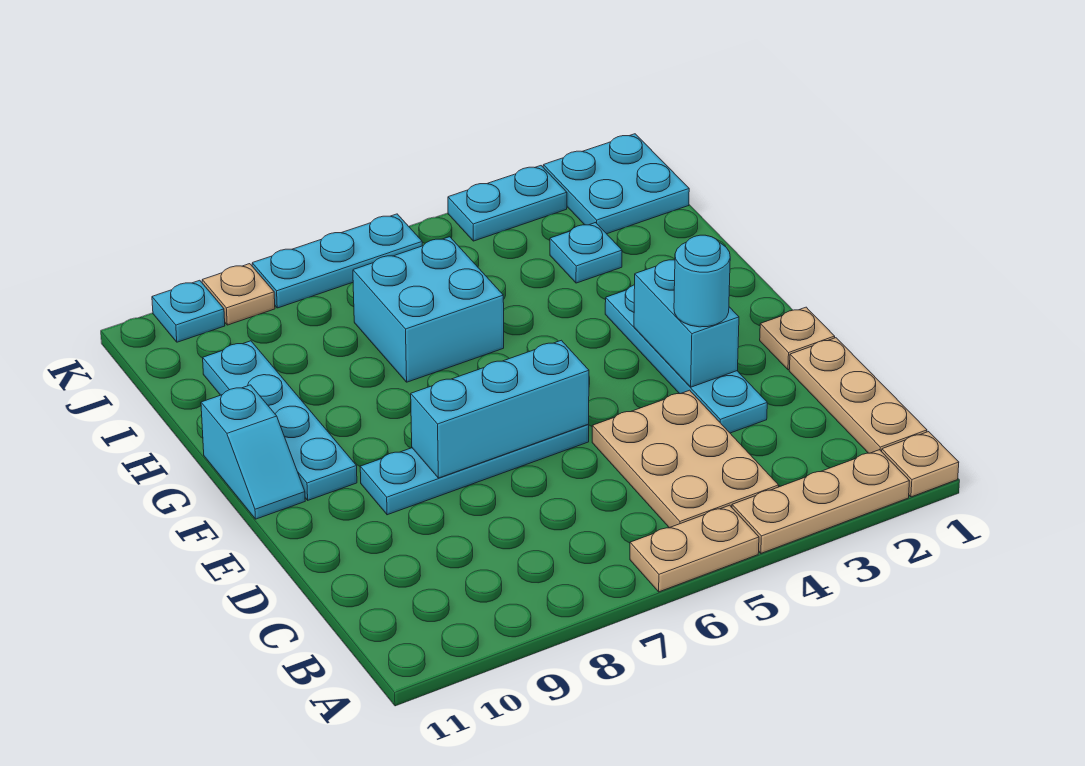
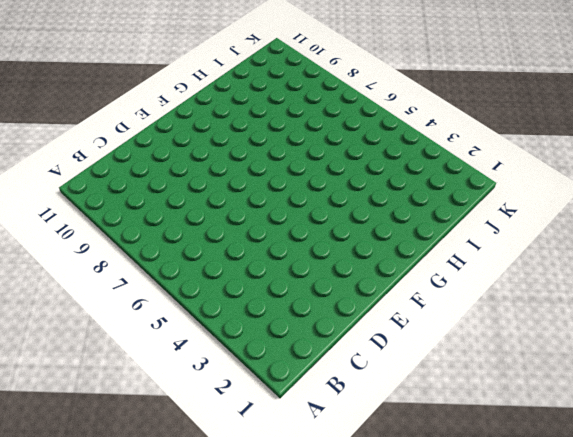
none -> tan plate A1 level 1
none -> tan plate A2:A4 level 1
none -> tan plate A5:A6 level 1

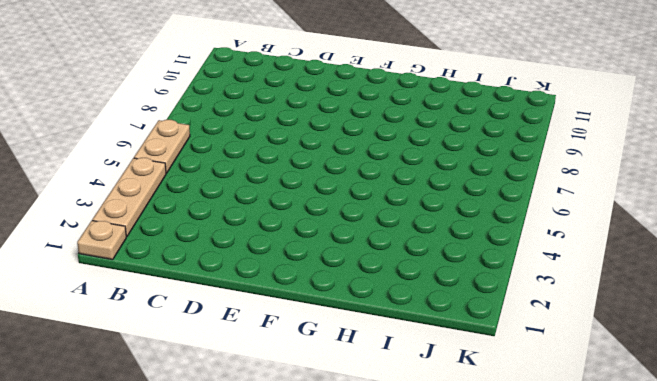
none -> tan plate B1:D1 level 1
none -> tan plate B4:D5 level 1
none -> cyan plate D3:G3 level 1

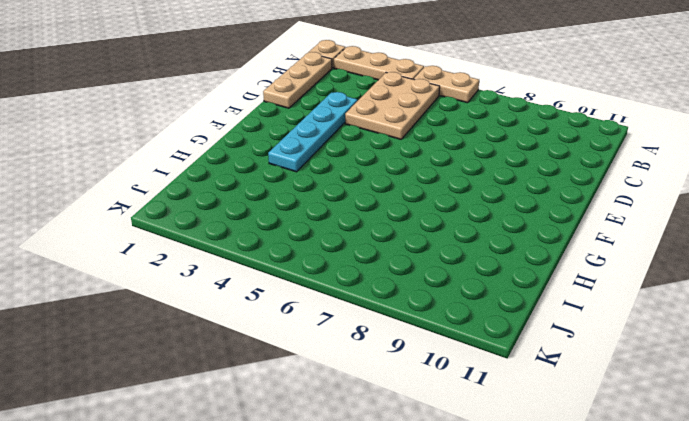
none -> tan plate E1 level 1
none -> cyan plate E6:E9 level 1
none -> cyan plate F10:I10 level 1

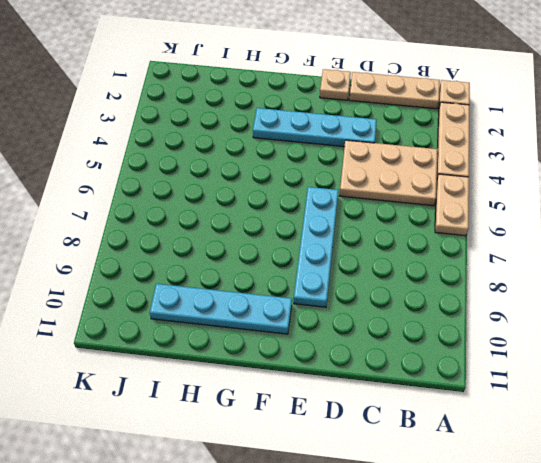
none -> cyan slope F11:G11 level 1 top G
none -> cyan brick H6:I7 level 1
none -> cyan plate I3 level 1

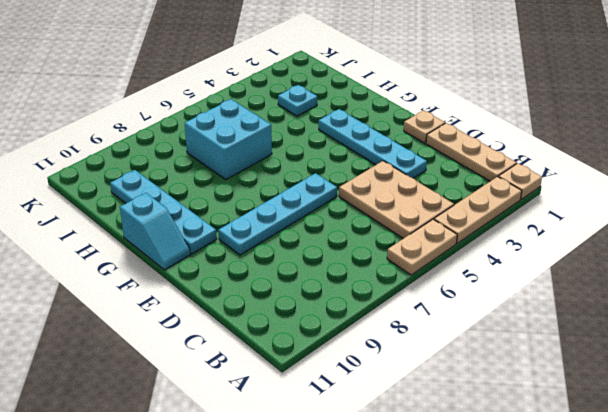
none -> cyan plate J1:K2 level 1
none -> cyan plate K3:K4 level 1
none -> cyan plate K6:K8 level 1

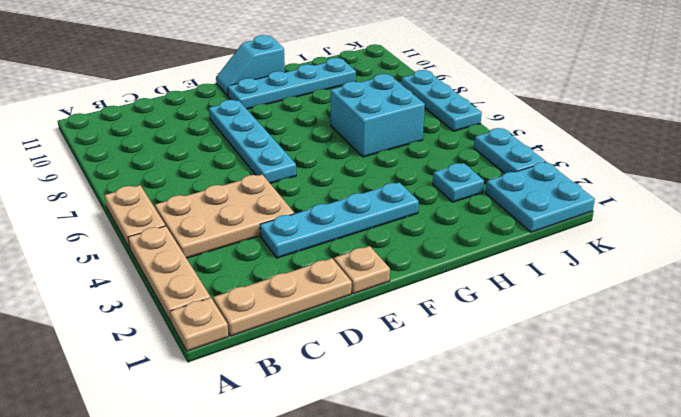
none -> tan plate K9 level 1
none -> cyan plate K10 level 1
none -> cyan brick E3:F3 level 2

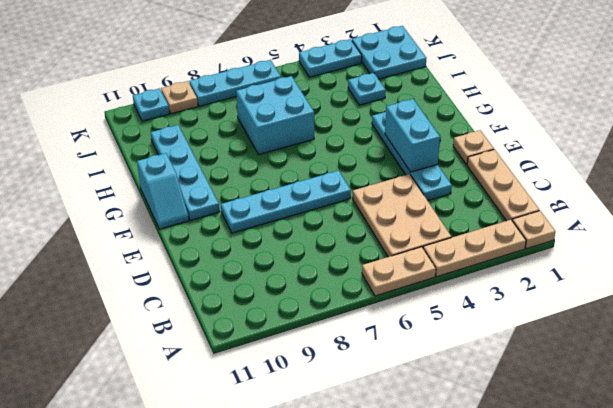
none -> cyan brick E6:E8 level 2
none -> cyan round brick E3 level 3

